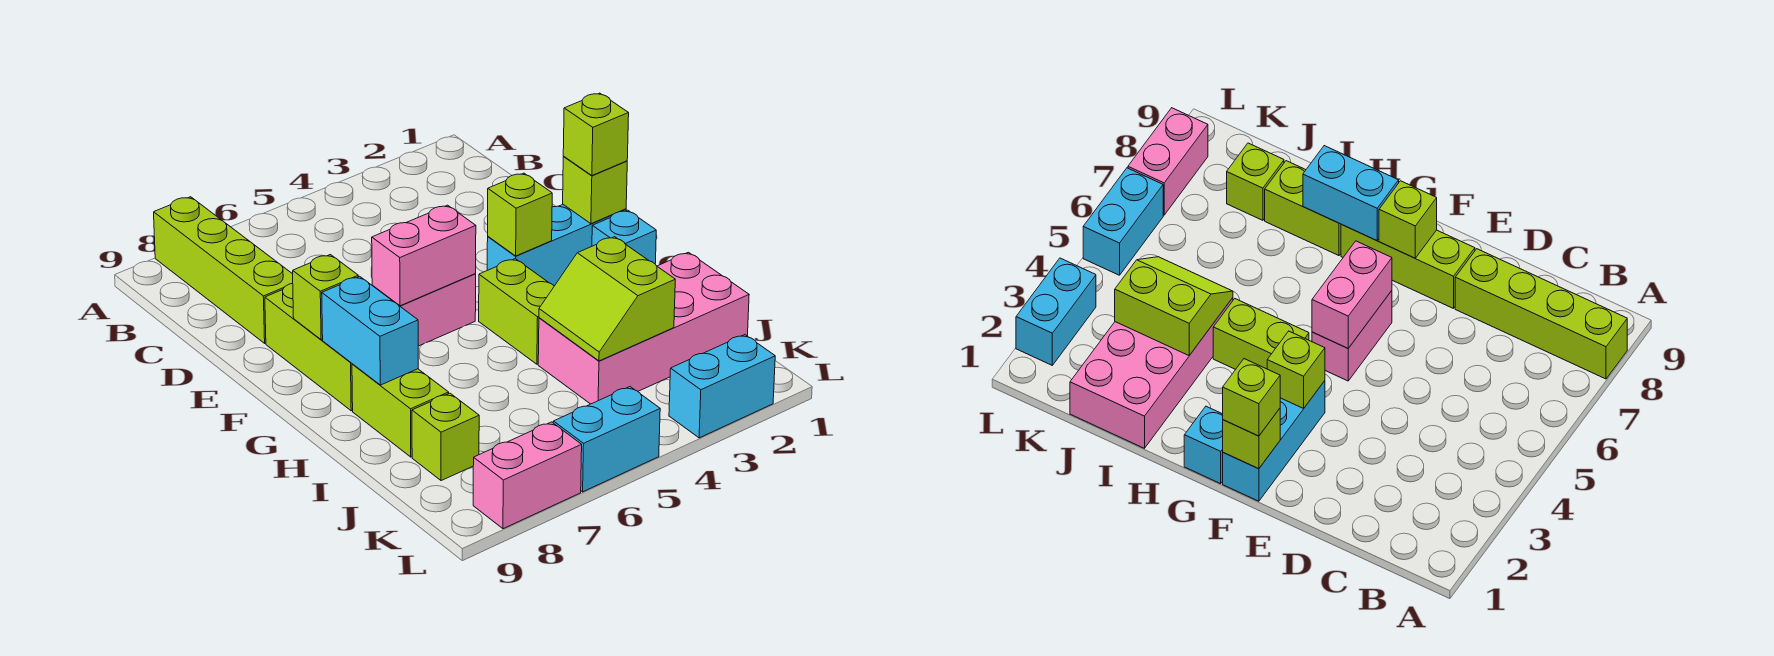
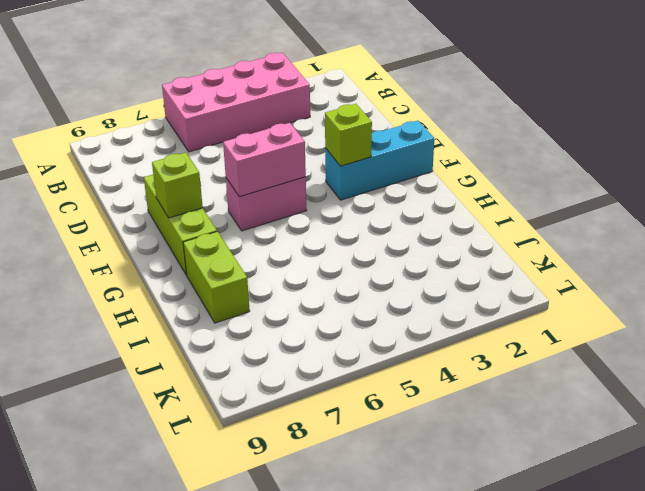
pink brick A3:B6 level 1 -> pink brick I1:J4 level 1
none -> lime brick A8:D8 level 1
none -> cyan brick G1 level 1
none -> lime brick G4:H4 level 1

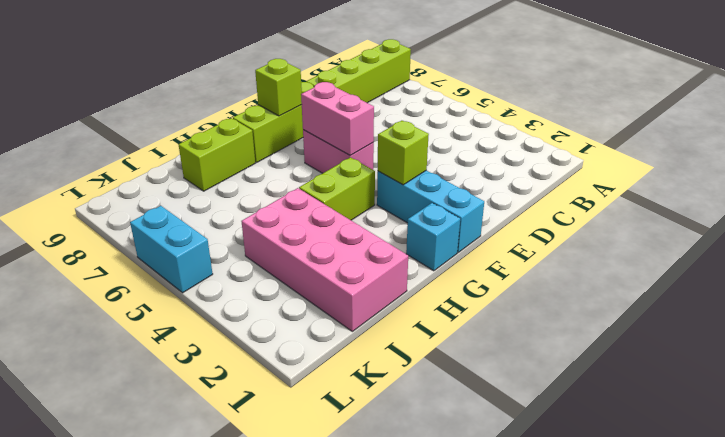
none -> lime brick J8 level 1
none -> cyan brick L2:L3 level 1
none -> pink brick L7:L8 level 1

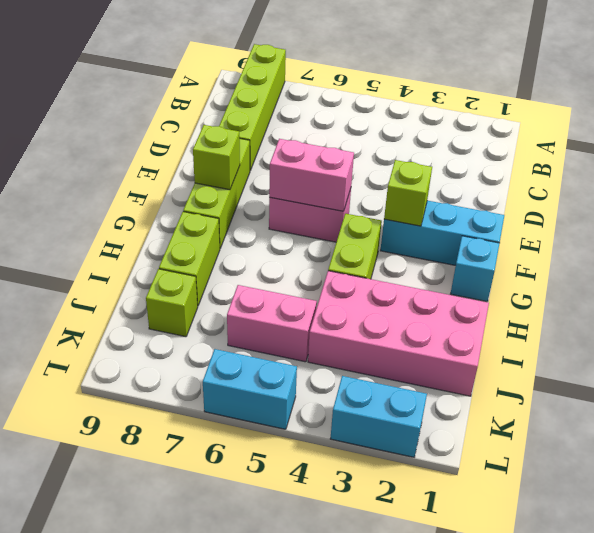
pink brick J5:J6 level 1 -> pink brick L7:L8 level 1
none -> lime brick F1 level 2
none -> cyan brick G8:H8 level 2
none -> lime slope I3:J4 level 2 top 3

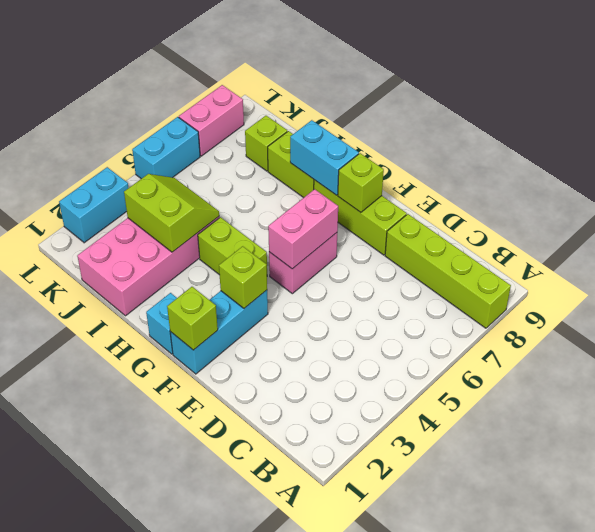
none -> lime brick F1 level 3

